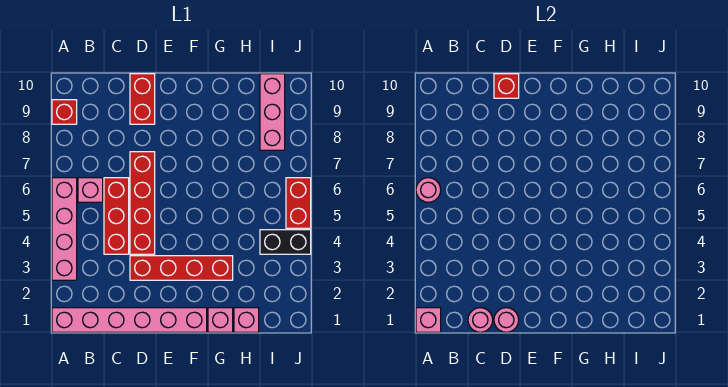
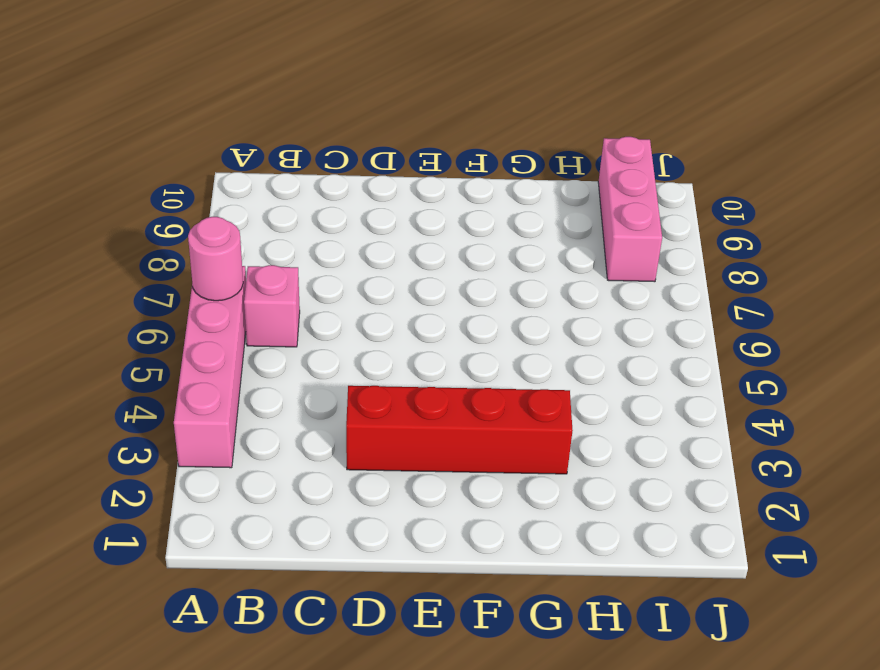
none -> pink brick A1:F1 level 1
none -> red brick A9 level 1
none -> red brick C4:C6 level 1

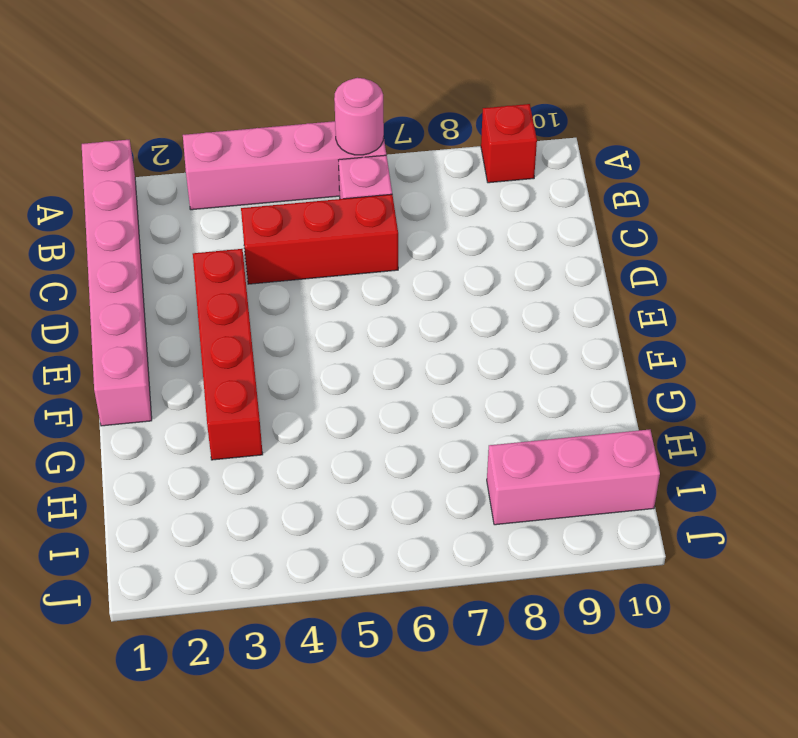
none -> red brick D4:D7 level 1
none -> red brick D9:D10 level 1
none -> pink brick G1 level 1

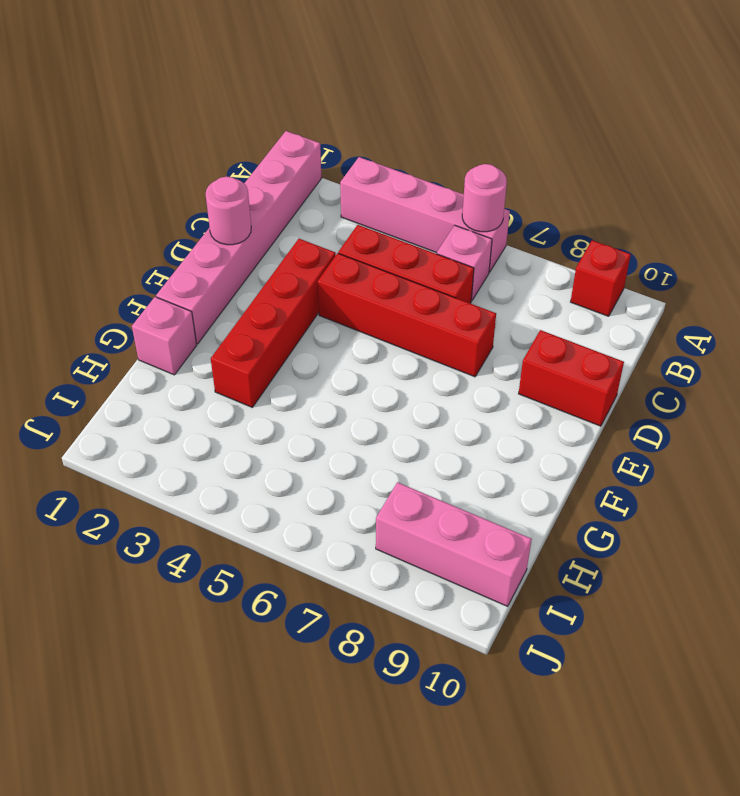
none -> pink brick H1 level 1
none -> black brick I4:J4 level 1
none -> red brick J5:J6 level 1

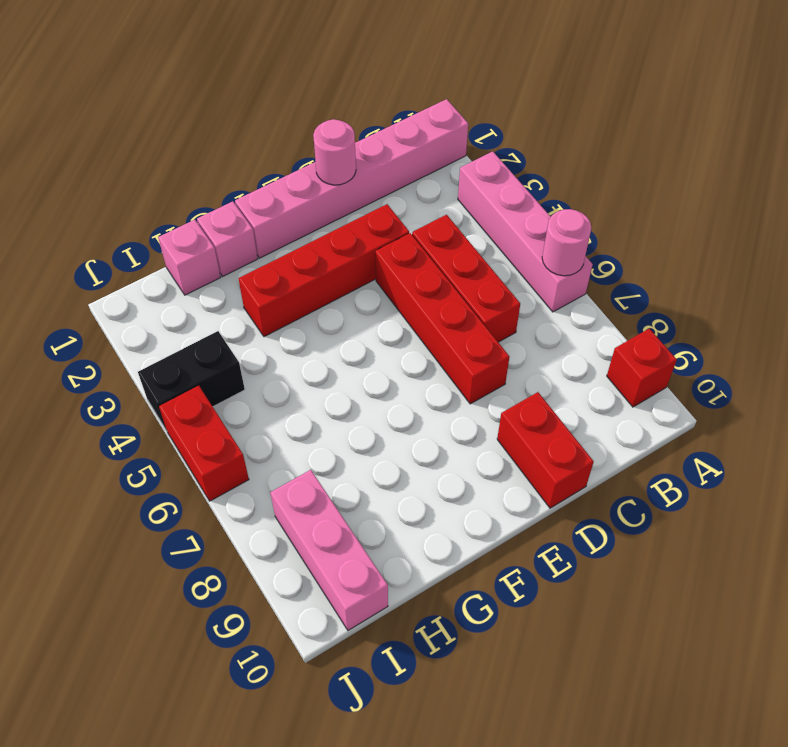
none -> pink brick B6 level 1
none -> pink brick A1 level 2
none -> pink round brick C1 level 2

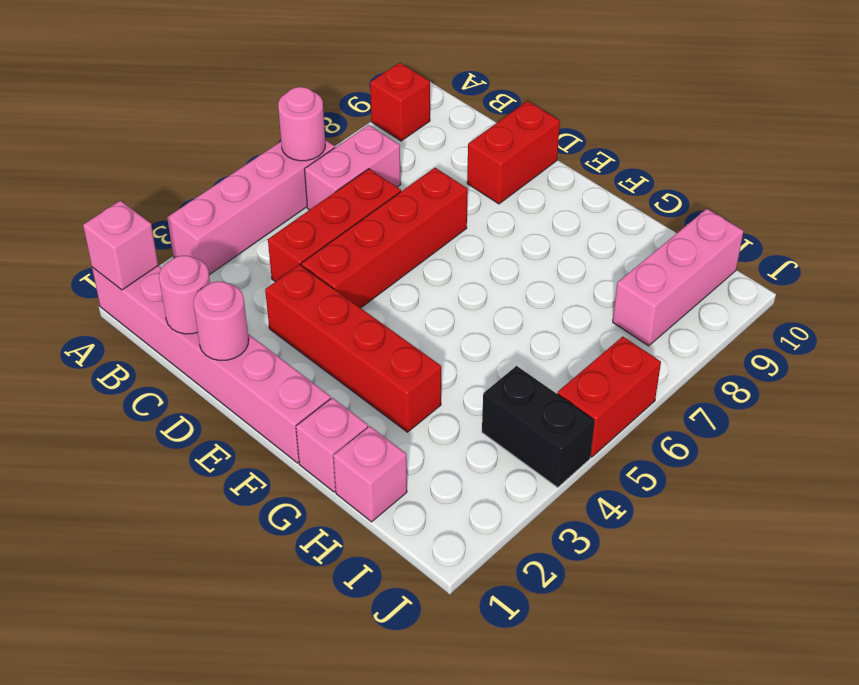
pink brick B6:B7 level 1 -> pink brick B6 level 1
none -> red brick D10 level 2

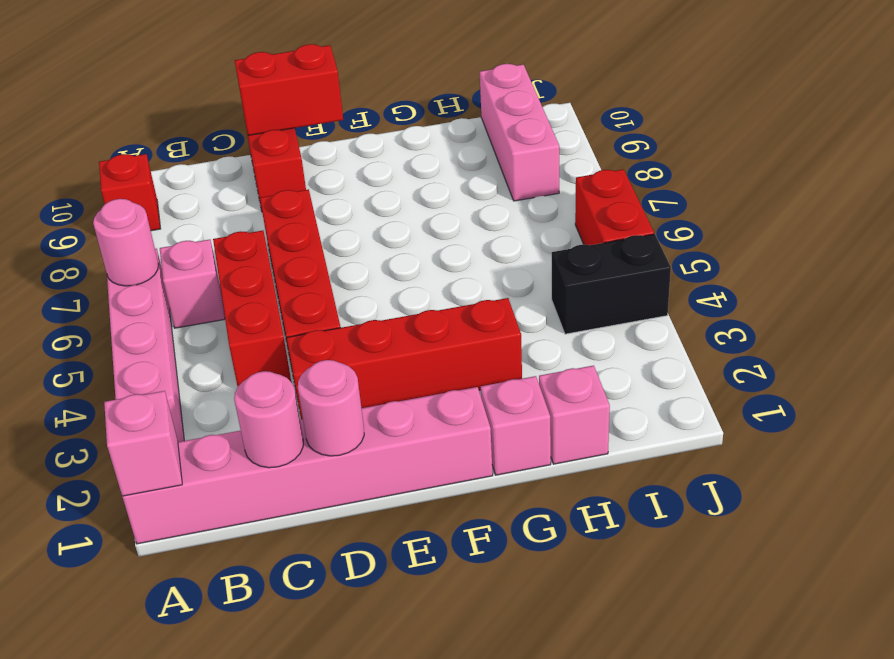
red brick D10:E10 level 2 -> red brick D10 level 2

